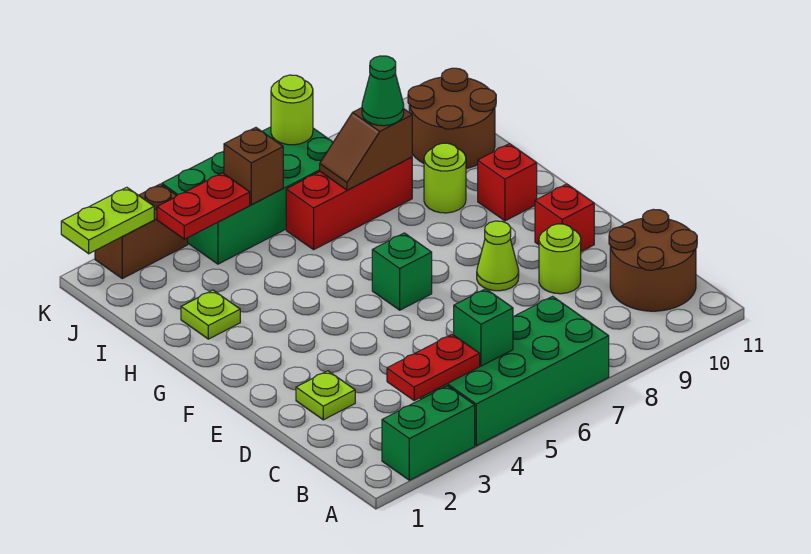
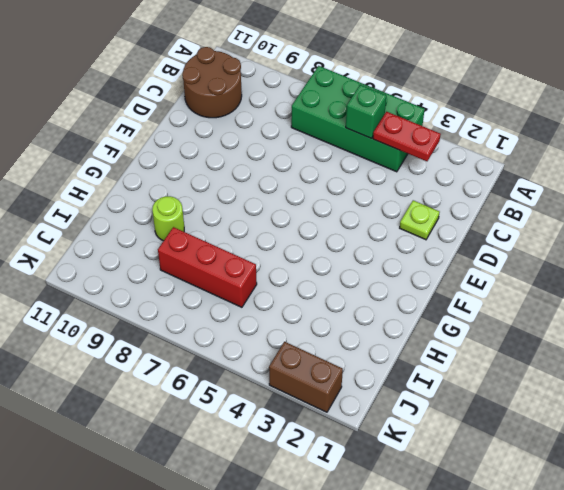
none -> green brick A2:A3 level 1
none -> lime round brick D9 level 1
none -> lime cone E8 level 1

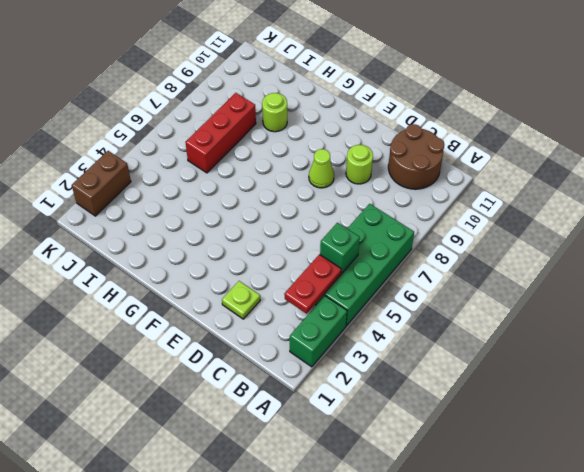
none -> red brick E10 level 1
none -> green brick F6 level 1
none -> red brick G10 level 1

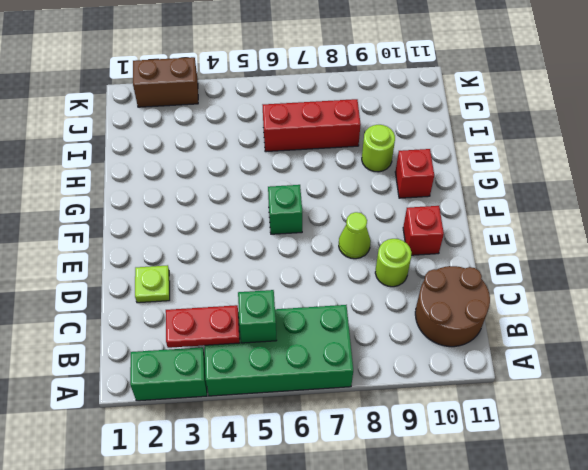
none -> lime plate H2 level 1
none -> brown round brick I10:J11 level 1
none -> green brick J4:K7 level 1

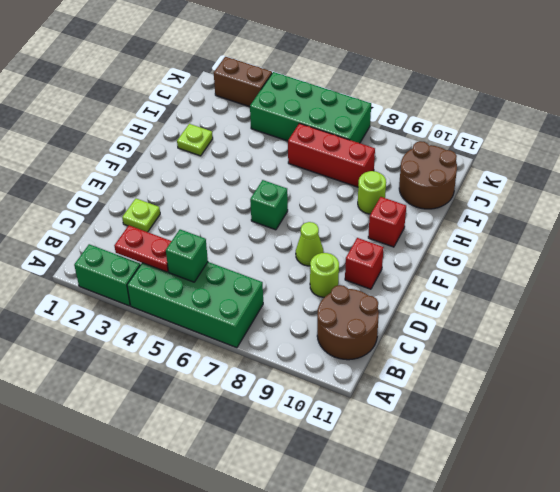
none -> brown slope I7:I8 level 2 top 8
none -> red plate J3:J4 level 2
none -> brown brick J5 level 2

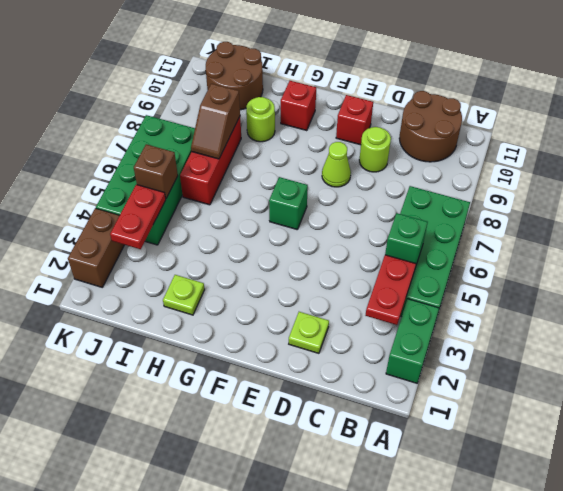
none -> lime plate K1:K2 level 2
none -> lime round brick K7 level 2
none -> green cone I8 level 3

